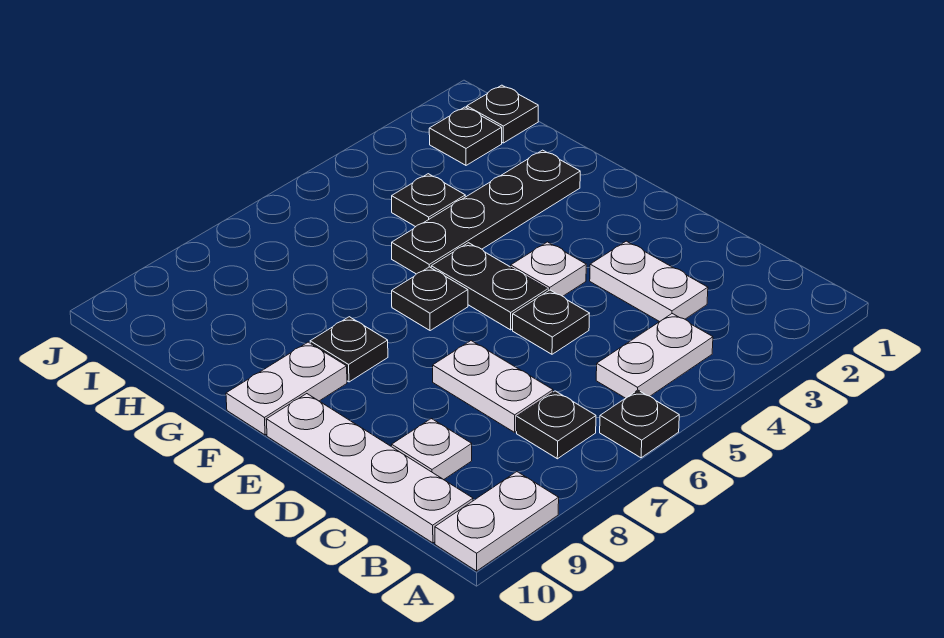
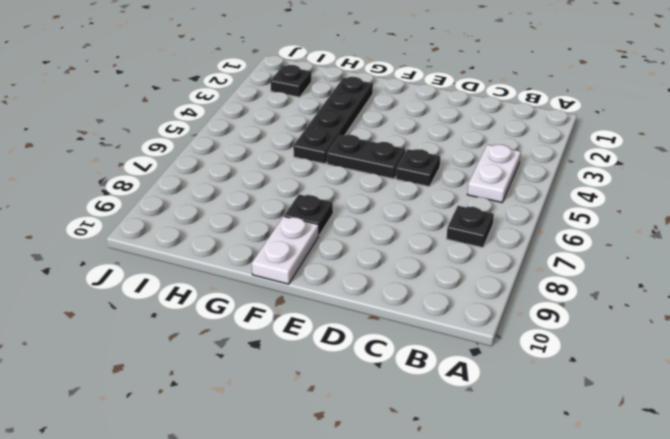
none -> black plate A6 level 1
none -> white plate A9:A10 level 1
none -> white plate B10:E10 level 1

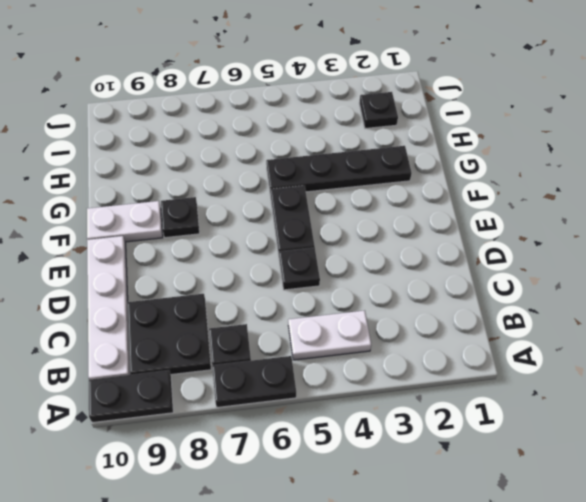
black plate A6:A7 level 1 -> black plate A6 level 1
black plate A9:A10 level 1 -> white plate A9:A10 level 1
black plate B8:C9 level 1 -> white plate C9 level 1
none -> white plate C3:D3 level 1
none -> white plate C7:D7 level 1
none -> white plate E4 level 1

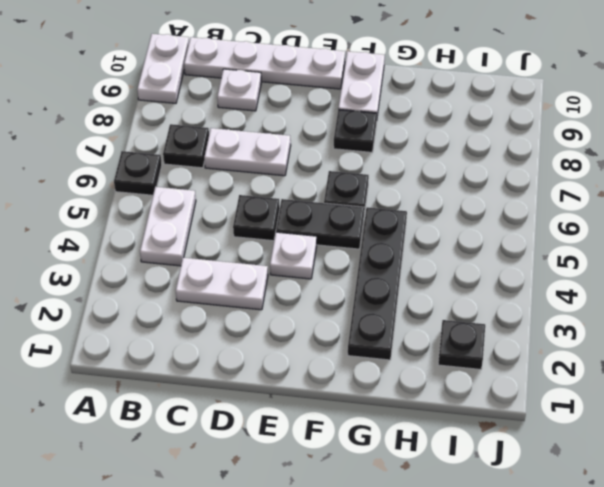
none -> black plate H4 level 1
none -> black plate I1 level 1

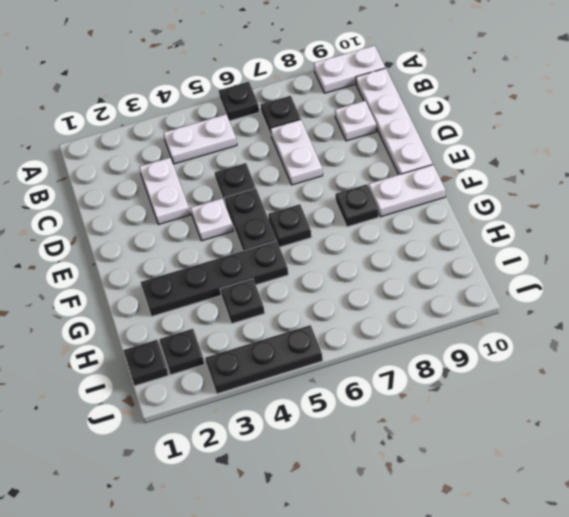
black plate J3:J5 level 1 -> none

